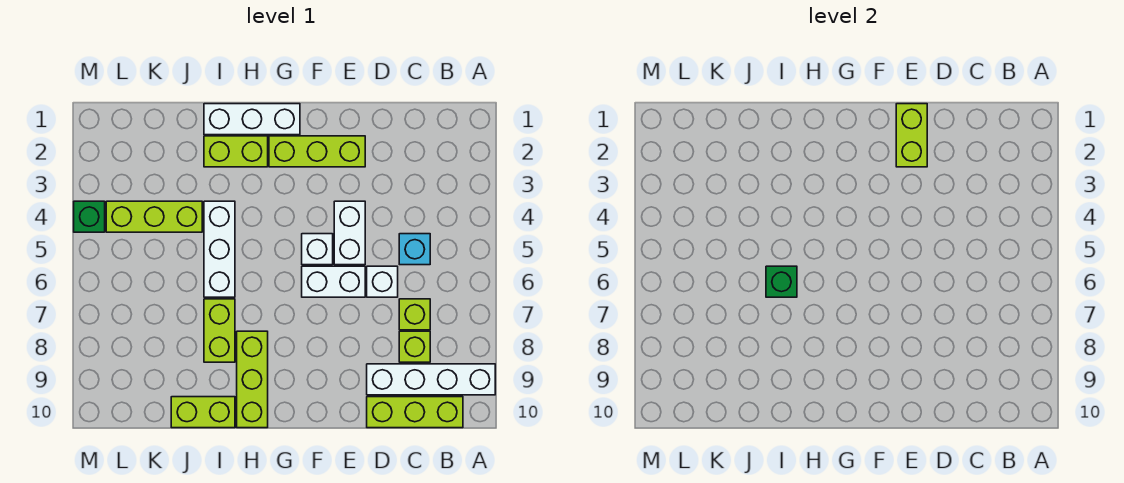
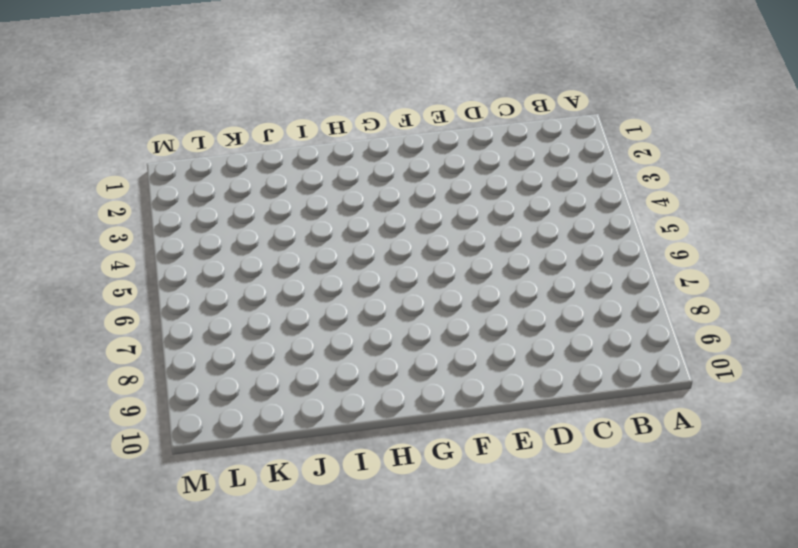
none -> white brick A9:D9 level 1
none -> lime brick B10:D10 level 1
none -> cyan brick C5 level 1

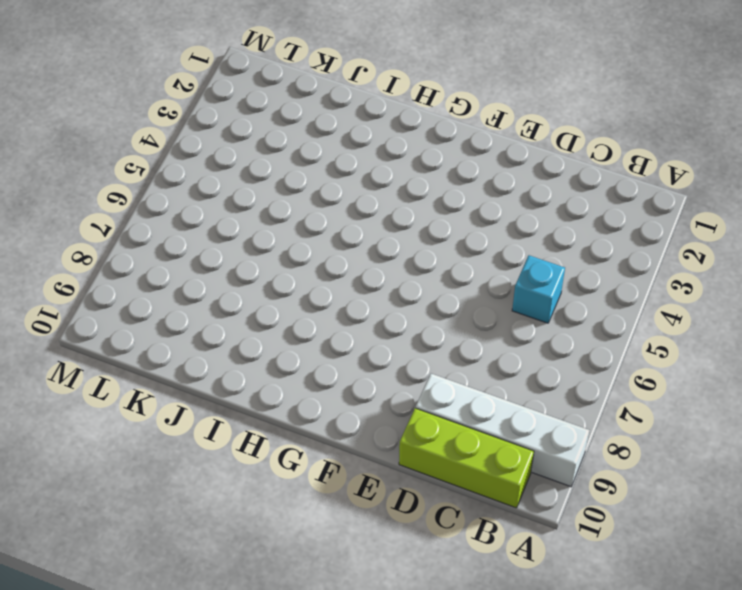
none -> lime brick C7 level 1
none -> lime brick C8 level 1
none -> white brick D6 level 1

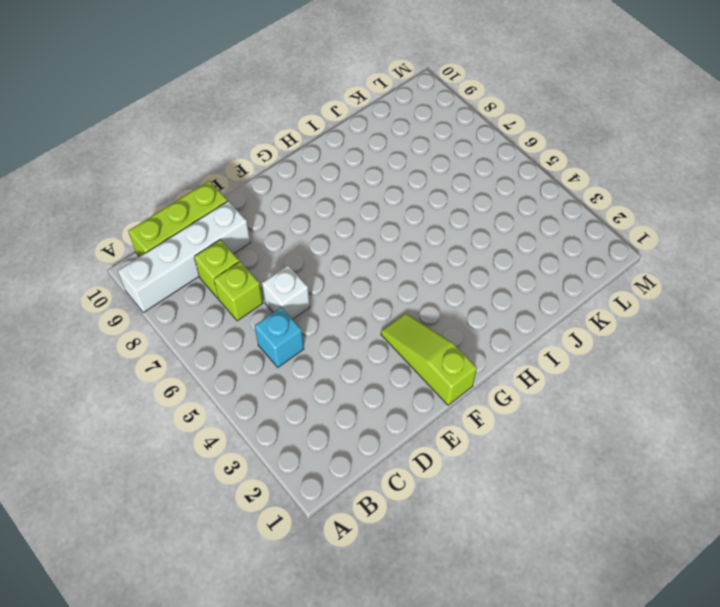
lime slope F1:F3 level 1 top 1 -> lime brick E2:G2 level 1
none -> white brick E4:E5 level 1
none -> white brick E6:F6 level 1
none -> white brick F5 level 1

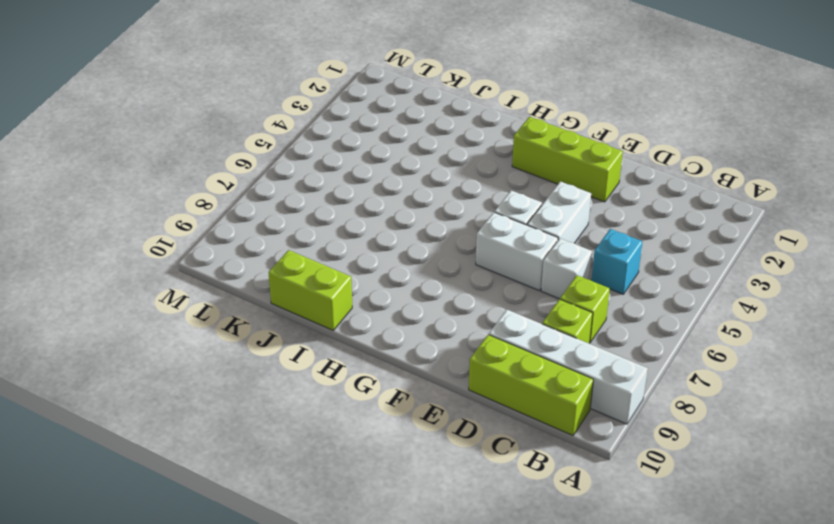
none -> white brick G1:I1 level 1
none -> lime brick H2:I2 level 1
none -> lime brick H8:H10 level 1

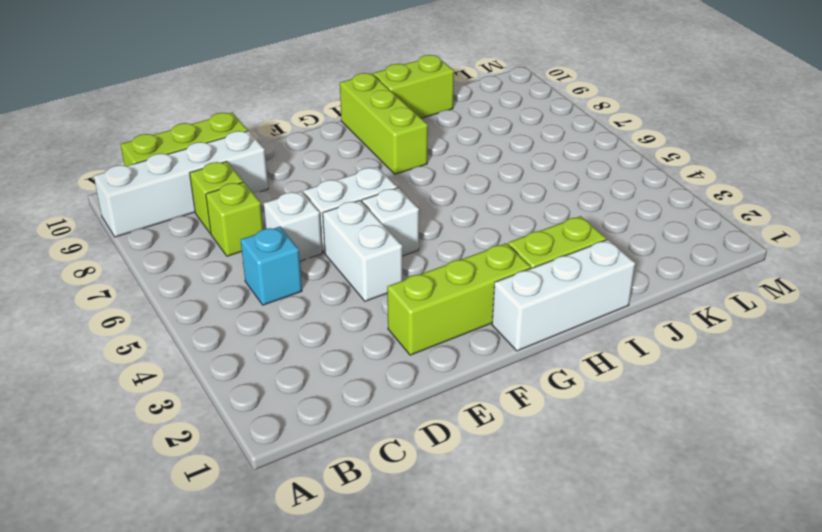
none -> white brick I4:I6 level 1
none -> lime brick I7:I8 level 1
none -> lime brick J4:L4 level 1

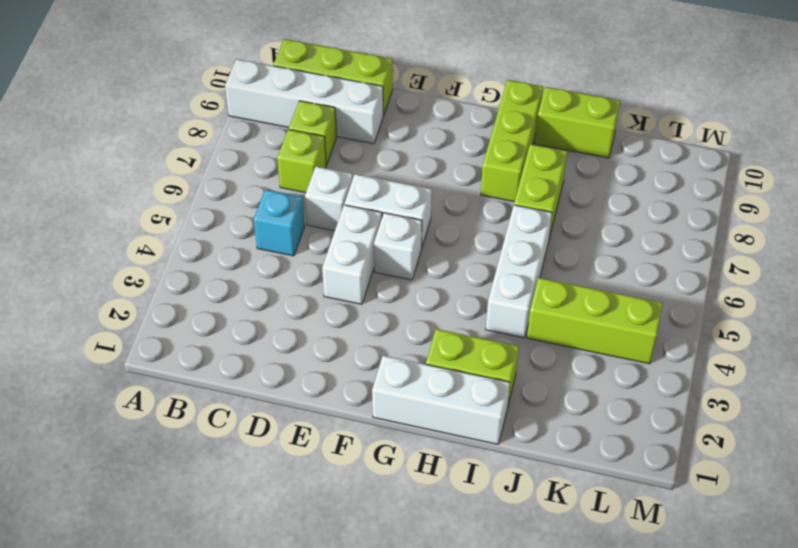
none -> lime brick E2:G2 level 1
none -> green brick M4 level 1
none -> lime brick E1:E2 level 2

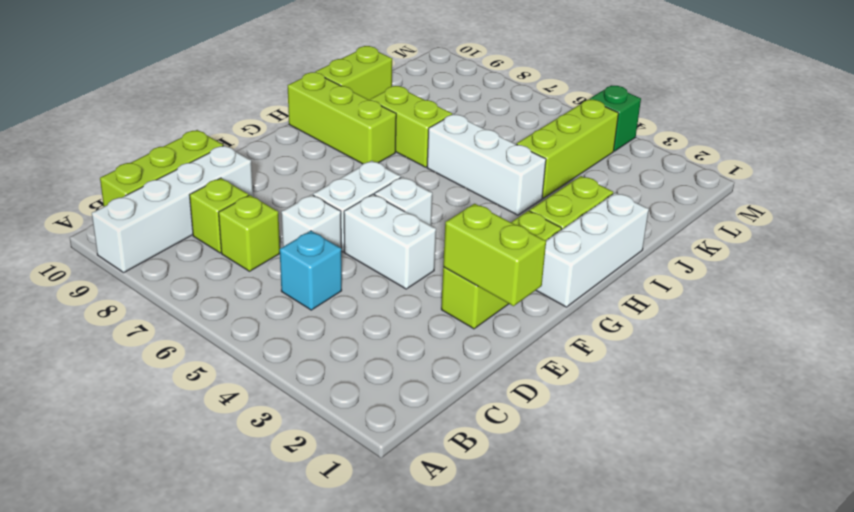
none -> green brick I6 level 2

